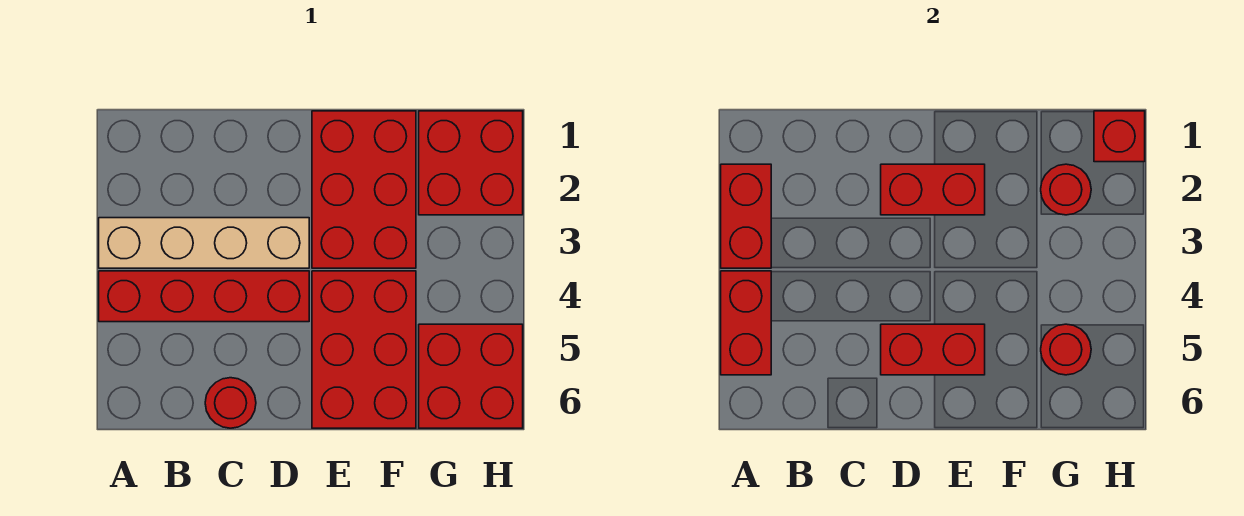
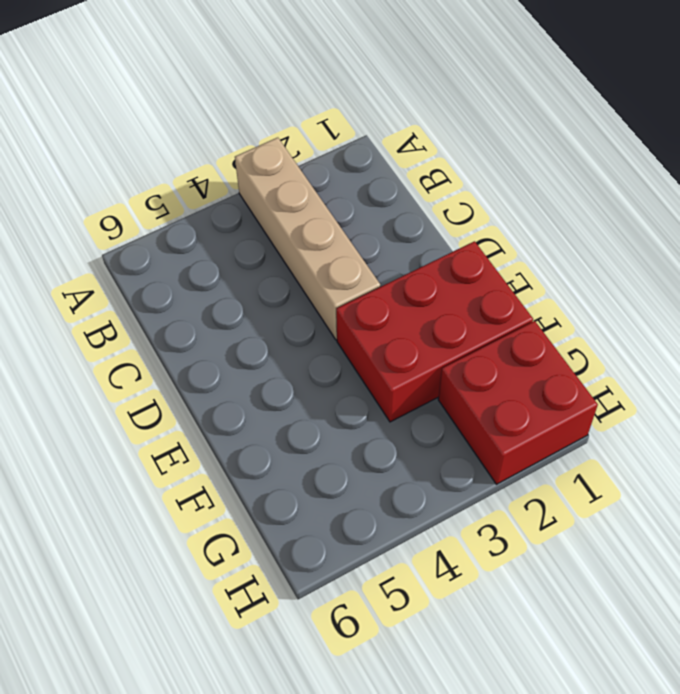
none -> red brick A4:D4 level 1
none -> red round brick C6 level 1
none -> red brick E4:F6 level 1

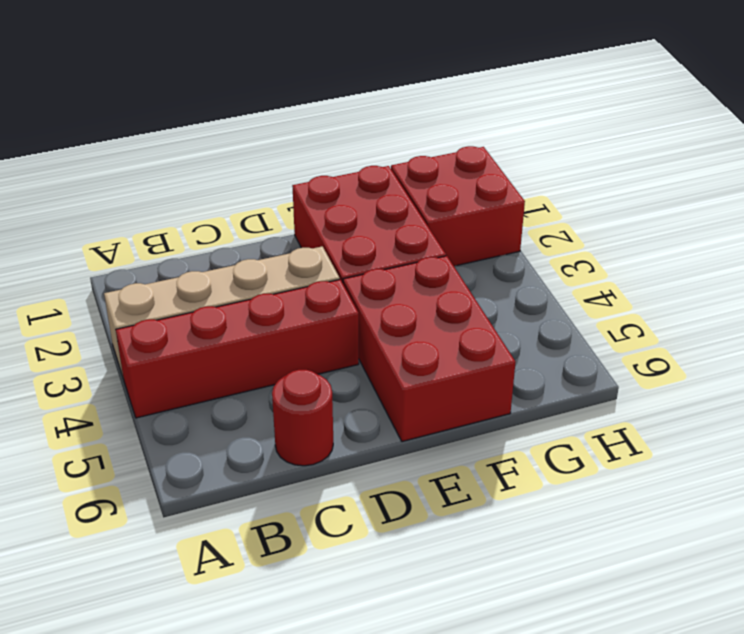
none -> red brick G5:H6 level 1
none -> red brick A2:A3 level 2
none -> red brick A4:A5 level 2

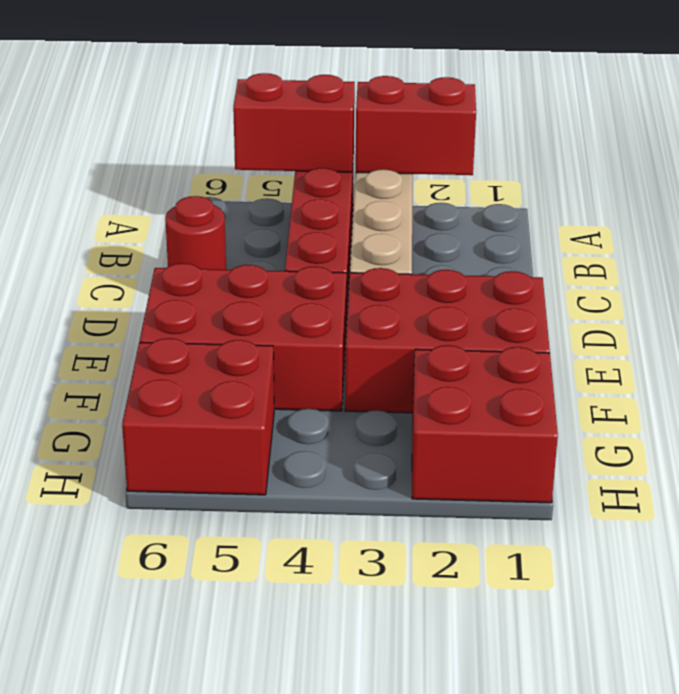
none -> red brick D2:E2 level 2
none -> red brick D5:E5 level 2
none -> red round brick G2 level 2

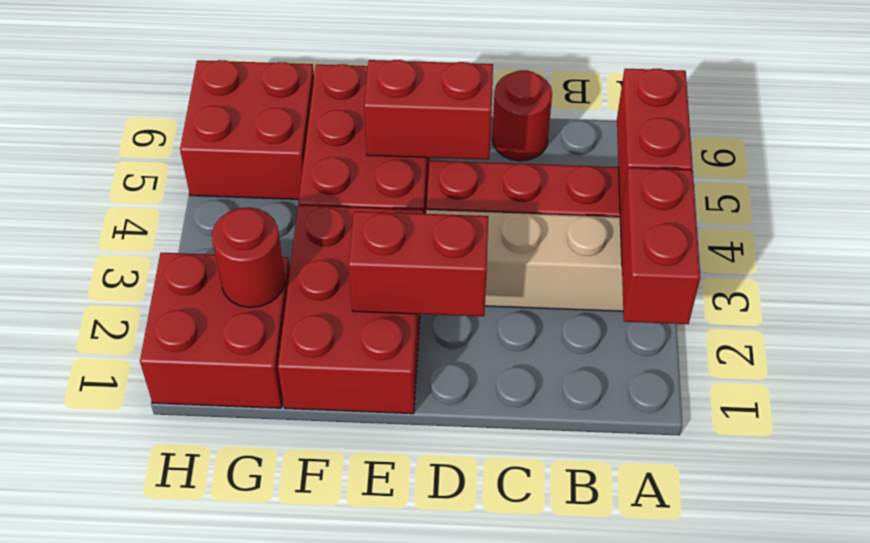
none -> red round brick G5 level 2
none -> red brick H1 level 2

